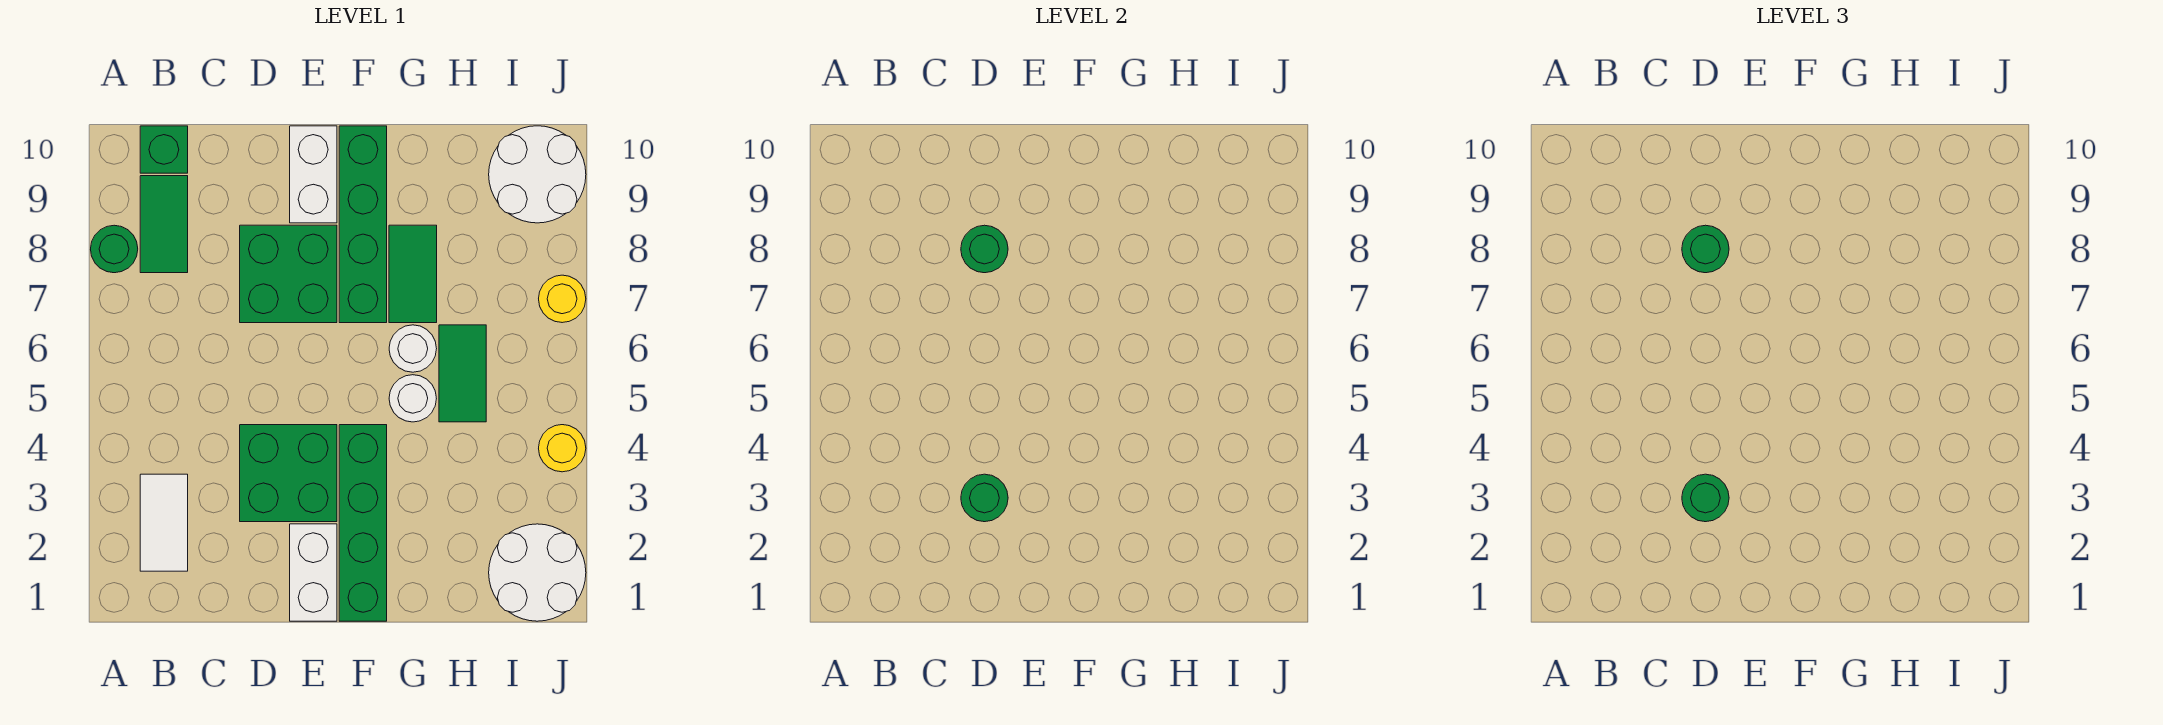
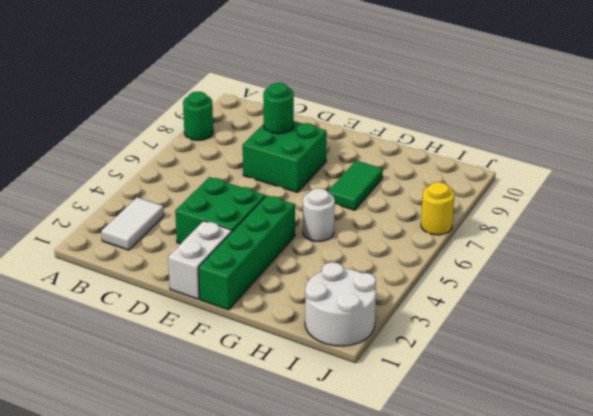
none -> green tile B8:B9 level 1
none -> green brick B10 level 1
none -> white brick E9:E10 level 1

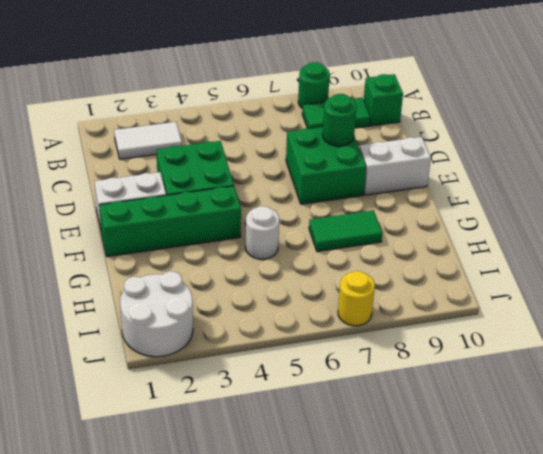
none -> green brick F7:F10 level 1
none -> white round brick G6 level 1
none -> green tile H5:H6 level 1

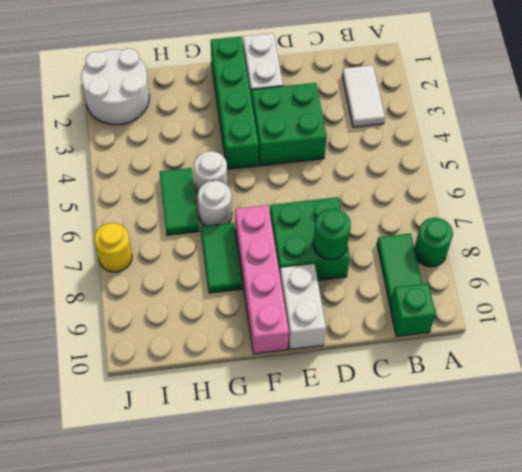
pink brick F7:F10 level 1 -> green brick F7:F10 level 1
none -> white round brick I9:J10 level 1
none -> yellow round brick J4 level 1
none -> green round brick D3 level 2

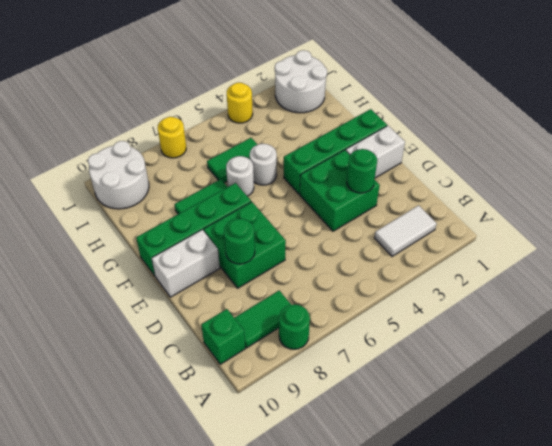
none -> green round brick D3 level 3
none -> green round brick D8 level 3

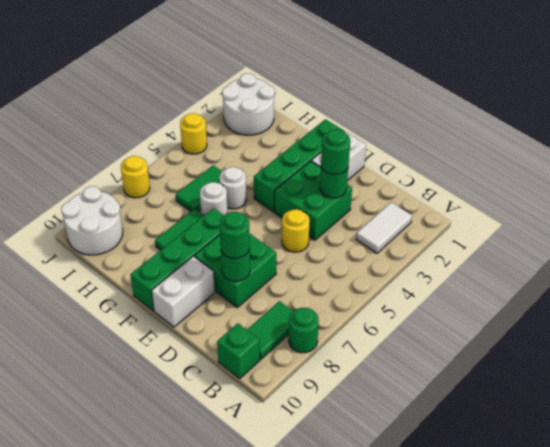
yellow round brick D5 level 1 -> none

